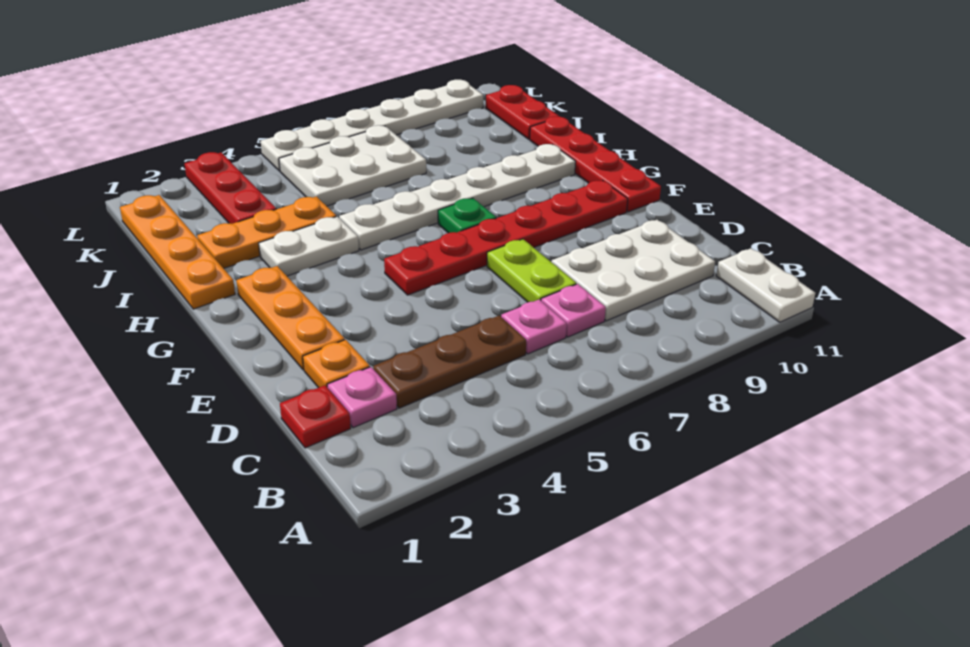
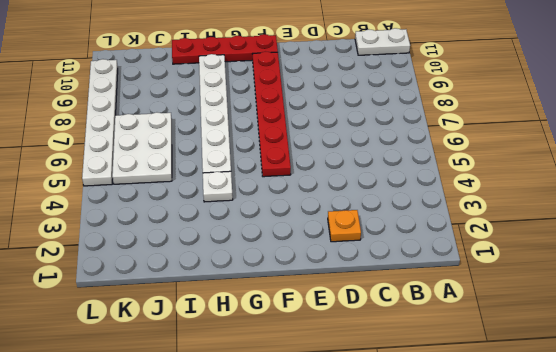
white plate H4 level 1 -> white plate H3:H4 level 1
none -> red plate C1 level 1
none -> pink plate C2 level 1
none -> brown plate C3:C5 level 1

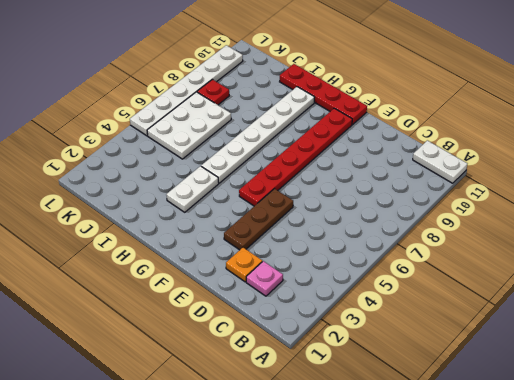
brown plate E3:E5 level 1 -> brown plate C3:C5 level 1
red plate K8 level 1 -> red plate C1 level 1
none -> pink plate C6 level 1
none -> pink plate C7 level 1
none -> white plate C8:D10 level 1

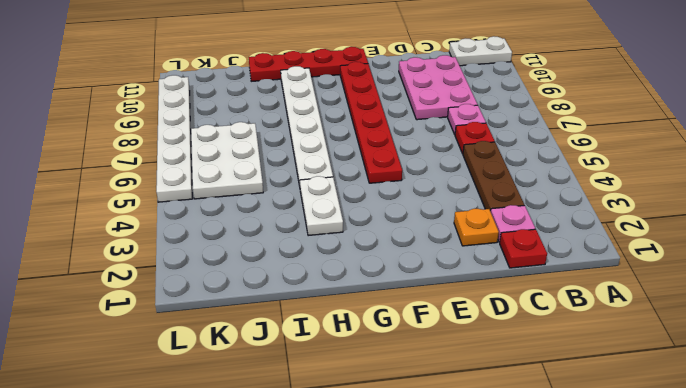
red plate C6 level 1 -> pink plate C6 level 1
pink plate C8:D10 level 1 -> white plate C8:D10 level 1
none -> lime plate D7:E7 level 1
none -> orange plate E2:G2 level 1
none -> green plate G7 level 1

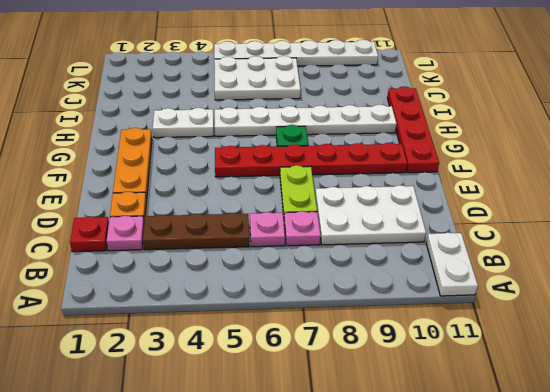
none -> orange plate H1:K1 level 1
none -> orange plate I2:I4 level 1
none -> red plate J3:L3 level 1

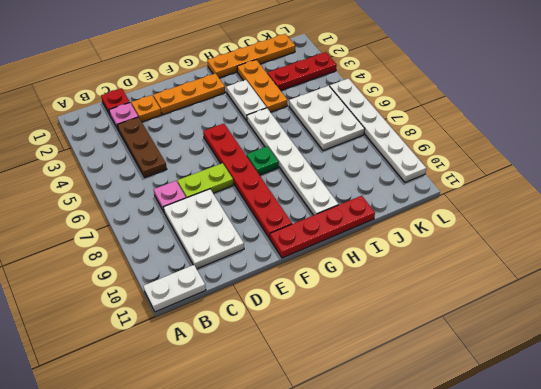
none -> pink plate C6 level 1
none -> red plate J11:K11 level 1

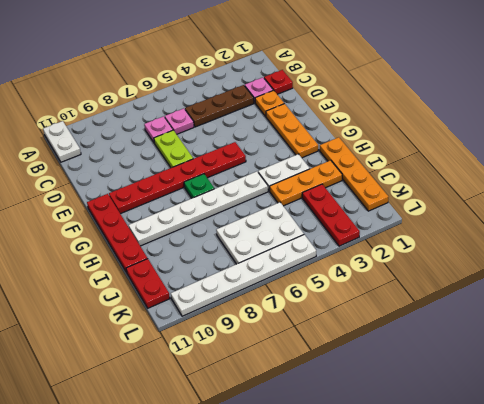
none -> white plate C8:D10 level 1

